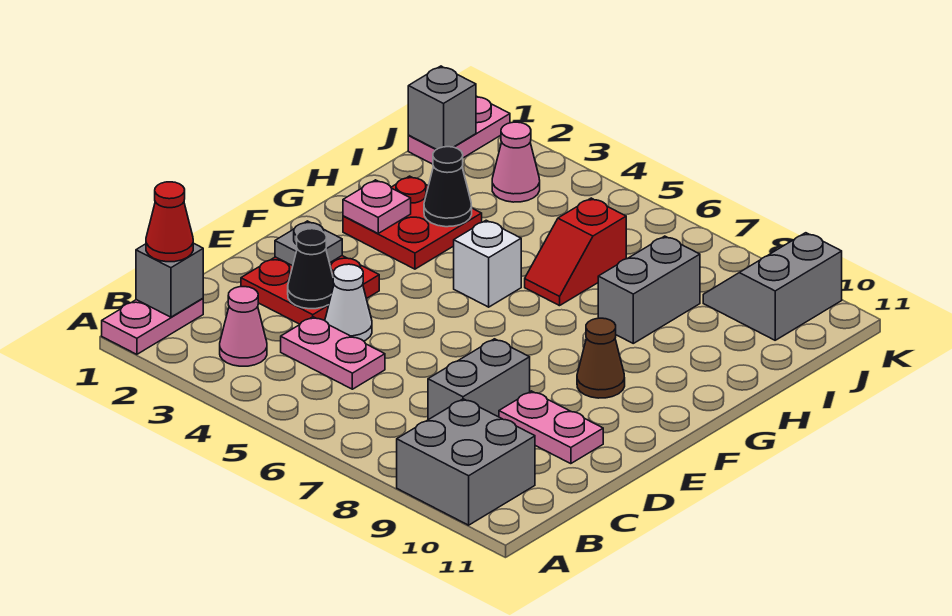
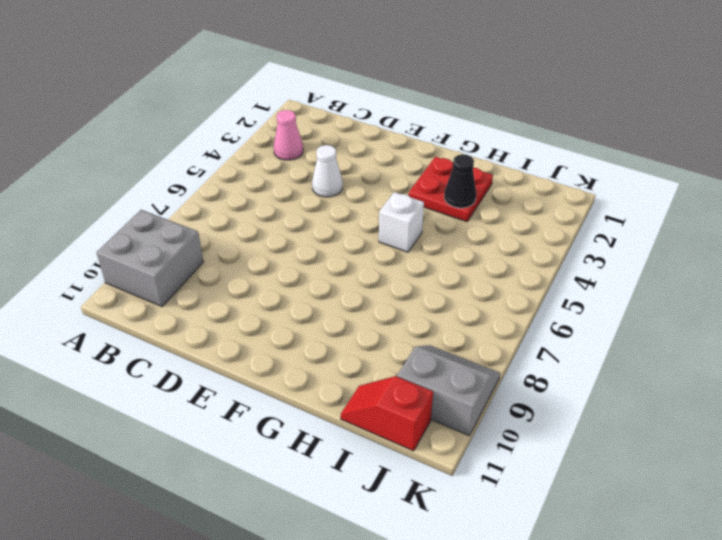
red slope I11:J11 level 1 top J -> red slope H6:I6 level 1 top I
none -> pink plate A1:B1 level 1
none -> pink plate C4:C5 level 1
none -> grey brick C8:D8 level 1

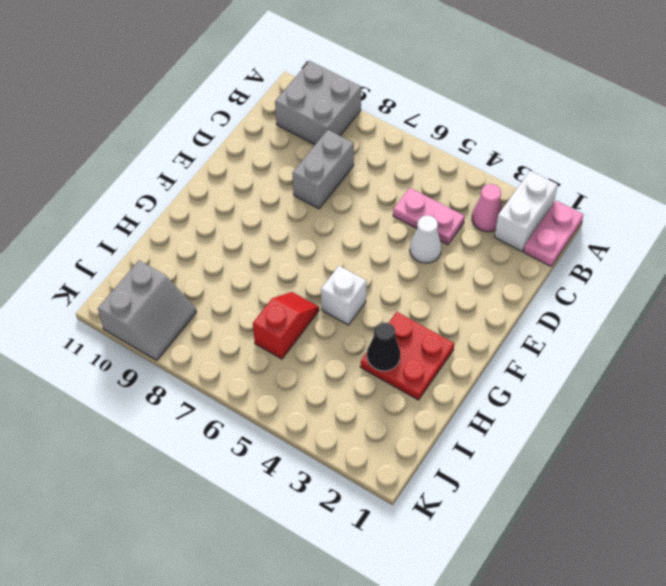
white brick A2:B2 level 1 -> none
none -> red plate D2:E3 level 1
none -> pink plate D9:D10 level 1
none -> brown cone F9 level 1

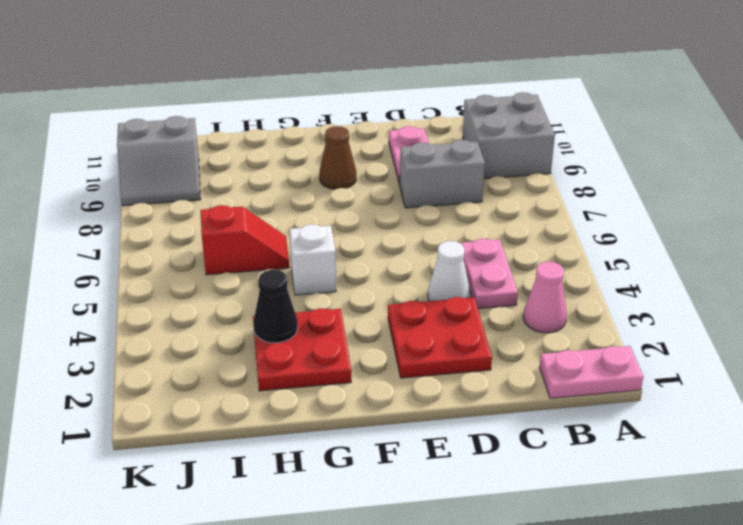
none -> grey brick H8:I8 level 1
none -> pink plate J1:K1 level 1
none -> pink cone J3 level 1

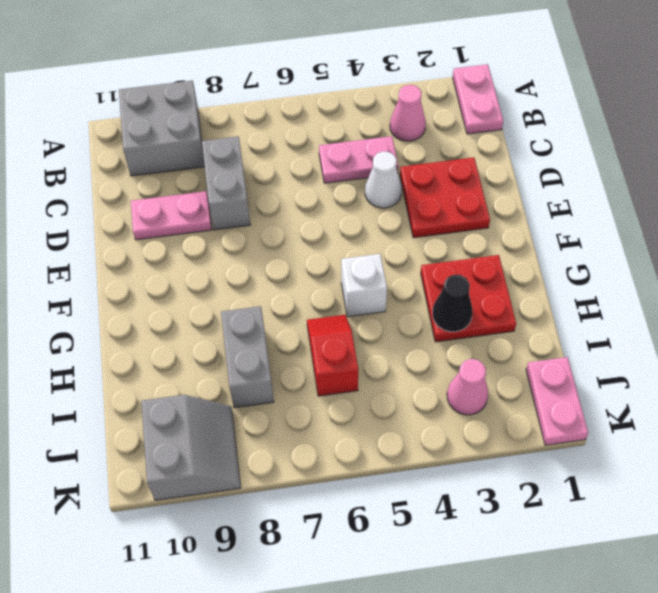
none -> brown cone F9 level 1
none -> grey brick B1 level 2
none -> black cone D3 level 2

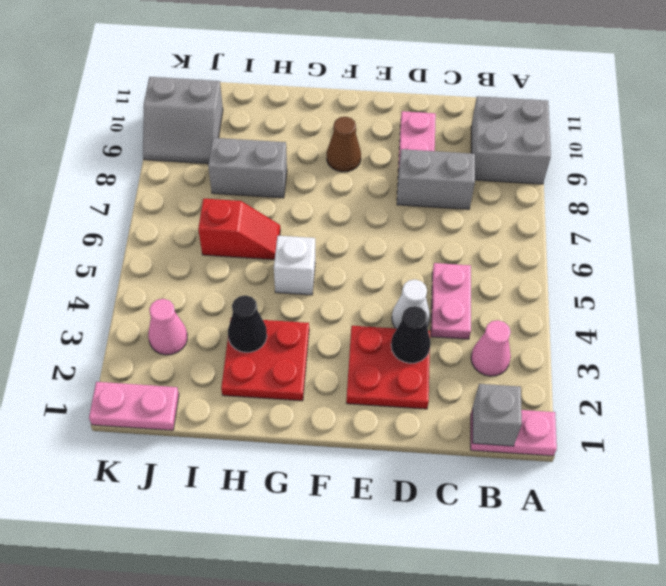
none -> grey plate E2 level 2
none -> pink plate G2 level 2
none -> grey brick J1 level 2

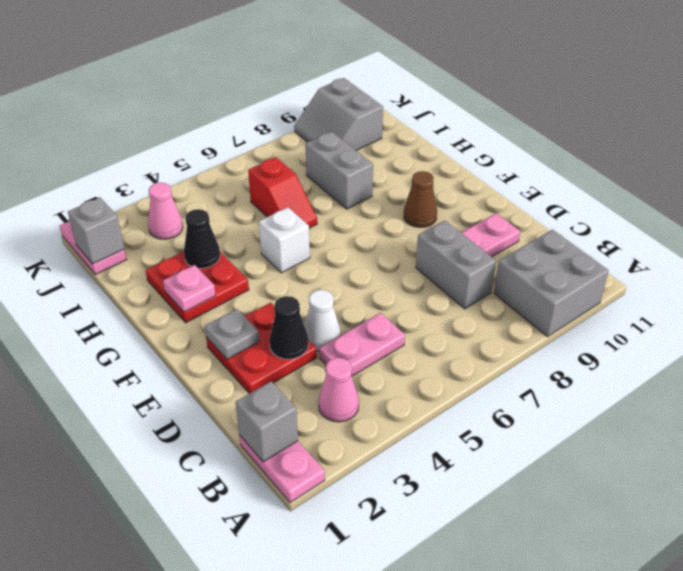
none -> red cone B1 level 3

